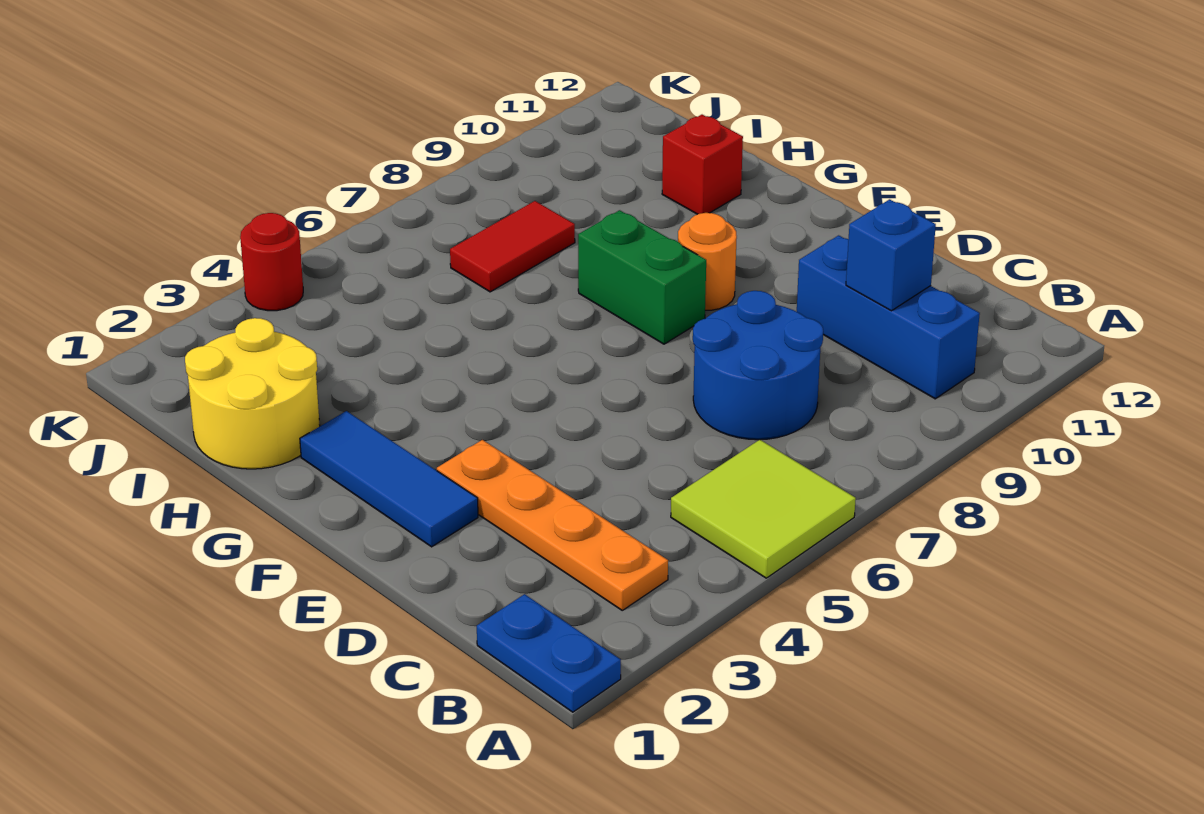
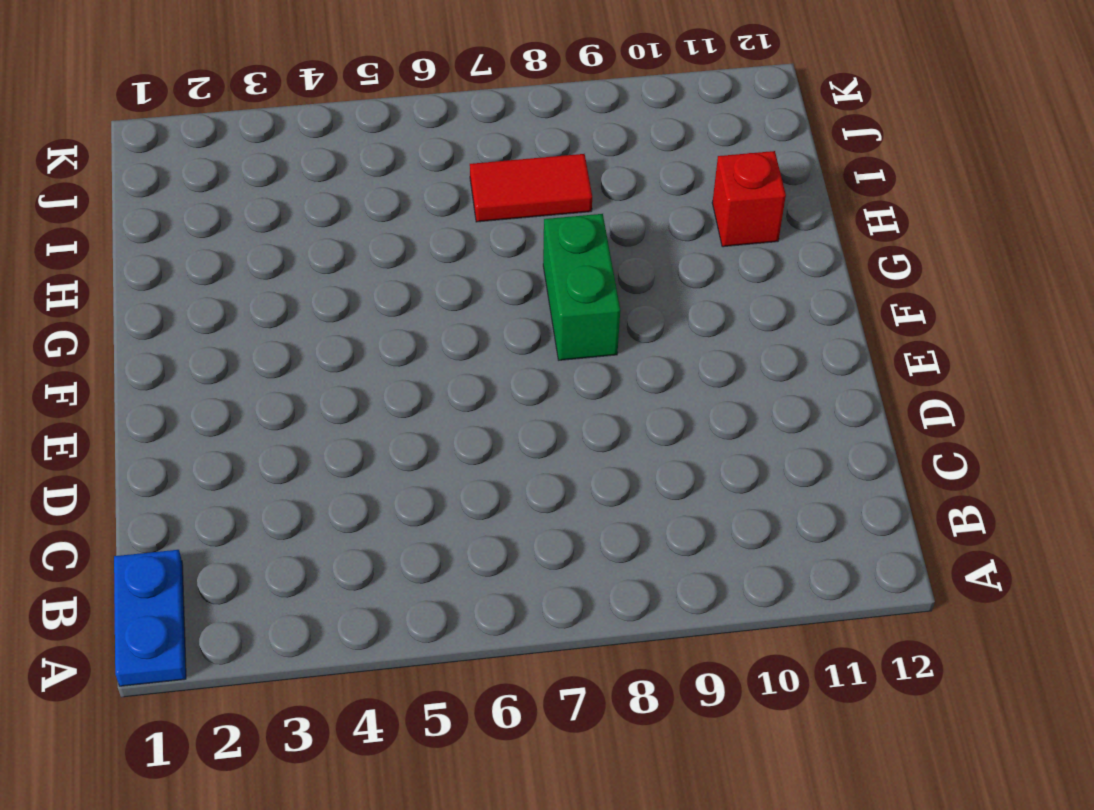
none -> lime tile A5:B6 level 1
none -> orange plate B3:E3 level 1
none -> blue brick B10:D10 level 1

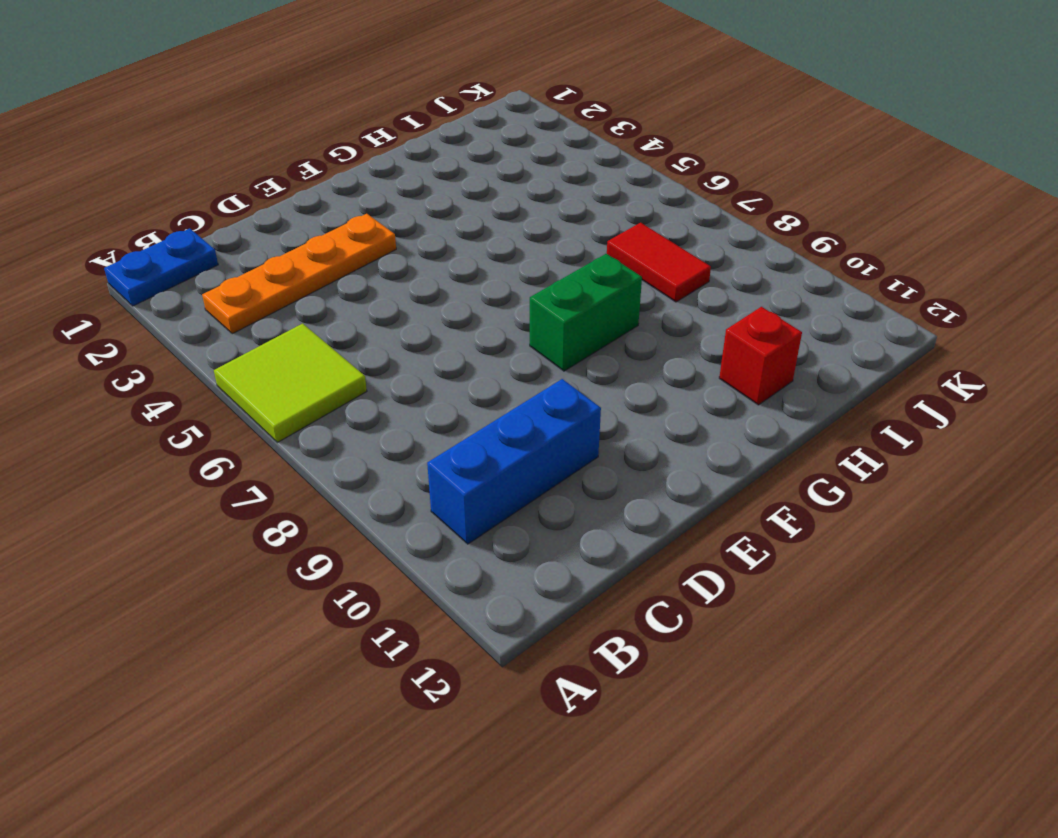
none -> blue round brick C7:D8 level 1
none -> blue tile E2:G2 level 1
none -> orange round brick F9 level 1

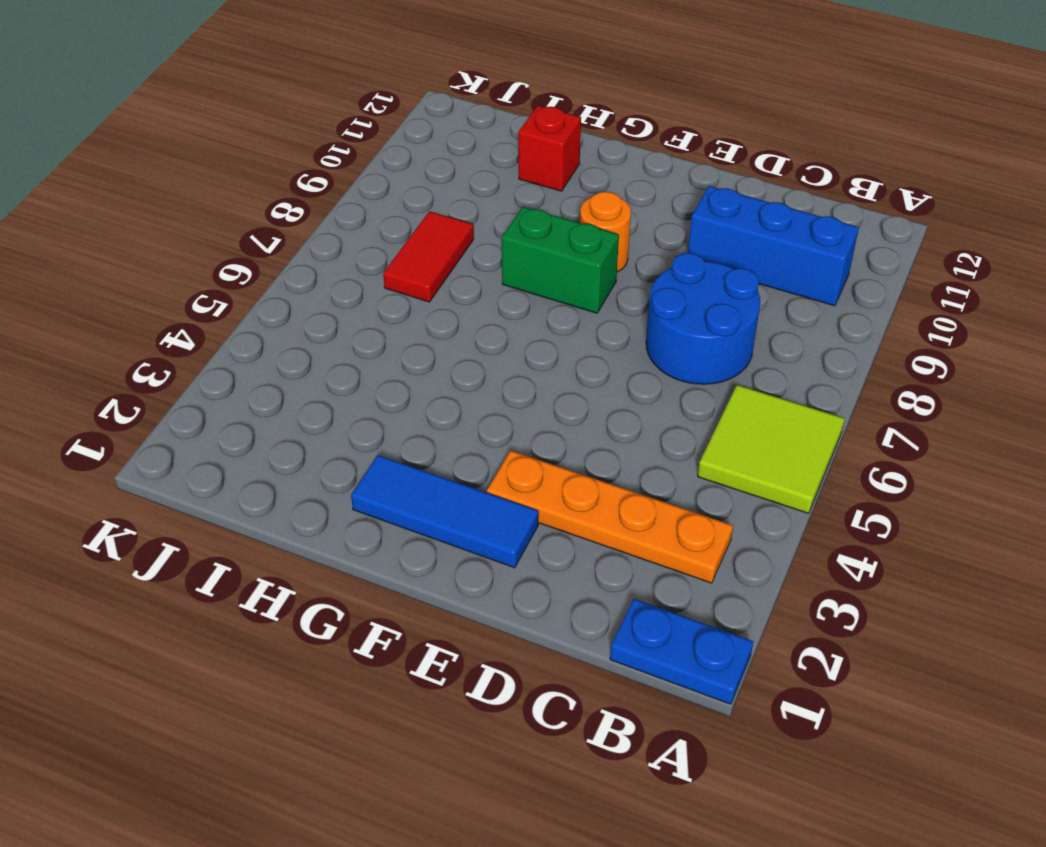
none -> yellow round brick H1:I2 level 1
none -> red round brick K4 level 1
none -> blue brick C10 level 2

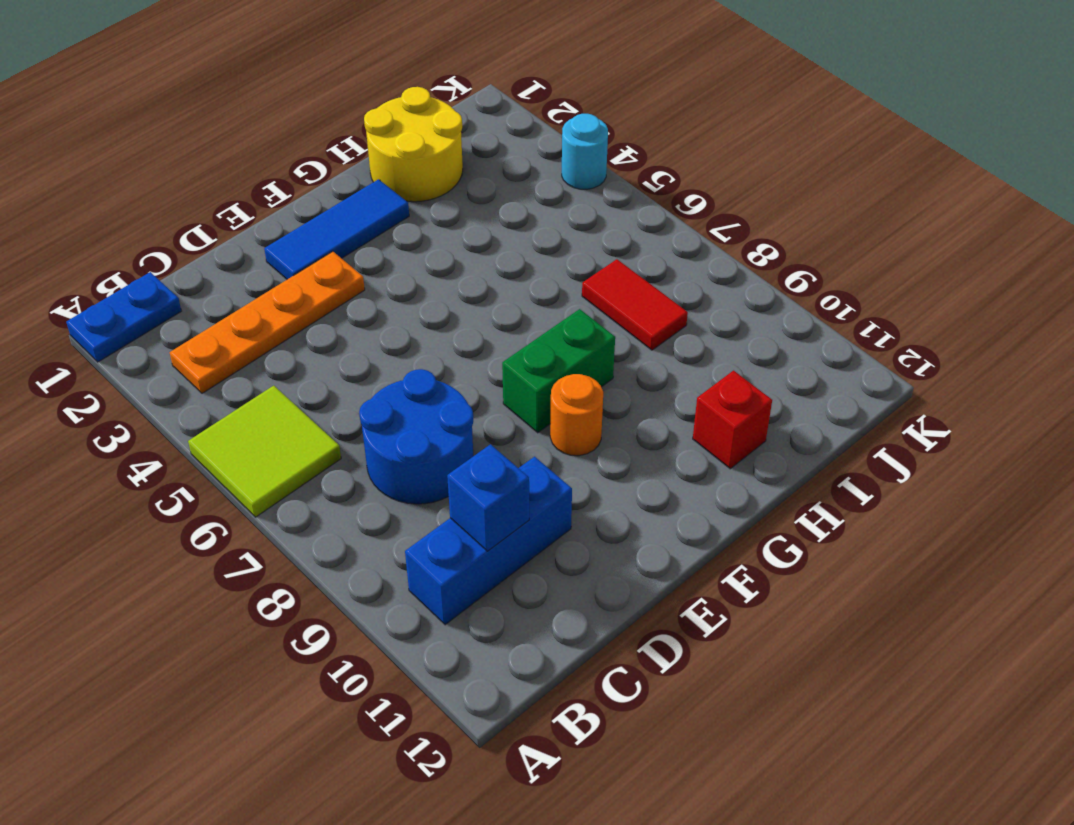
cyan round brick K4 level 1 -> red round brick K4 level 1

